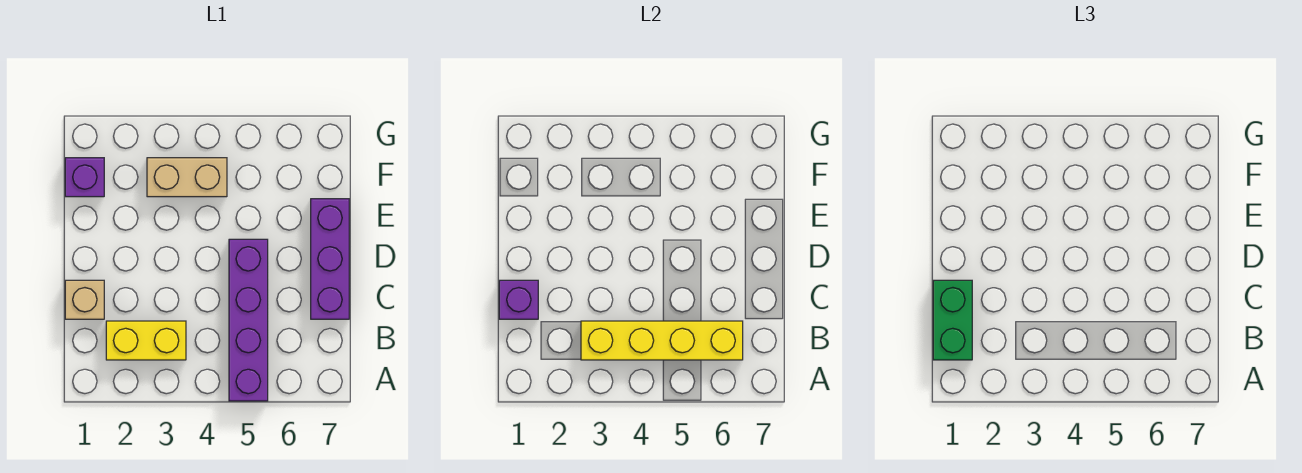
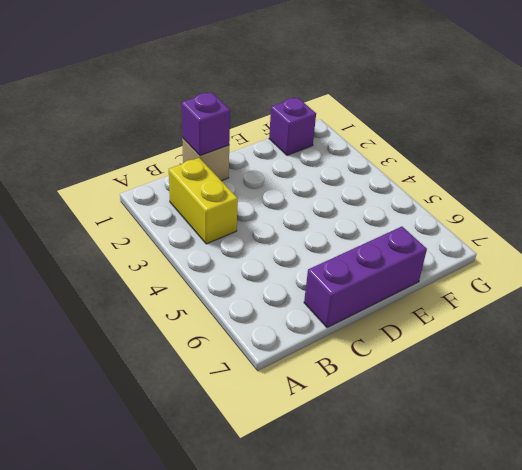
none -> purple brick A5:D5 level 1
none -> tan brick F3:F4 level 1

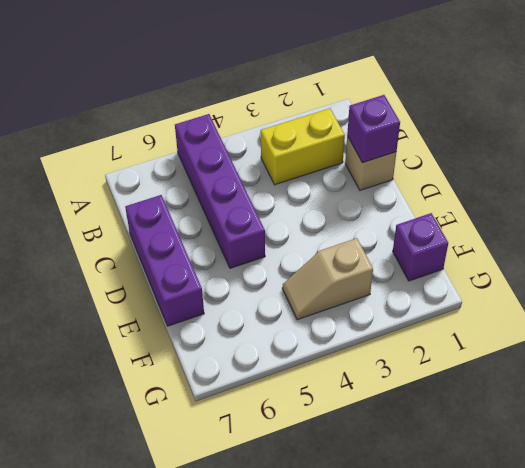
tan slope F3:F4 level 1 top 3 -> tan brick F3:F4 level 1
none -> yellow brick B3:B6 level 2
none -> green brick B1:C1 level 3

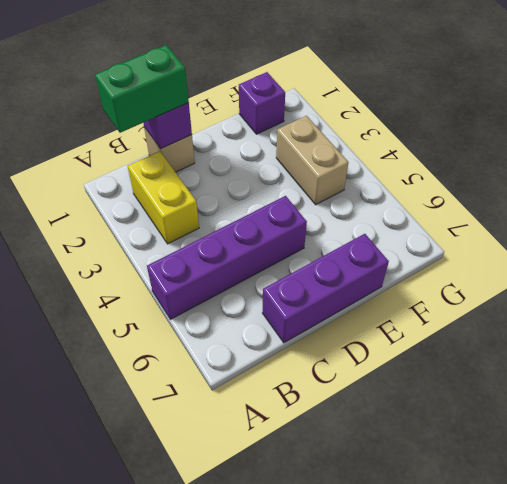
none -> yellow brick B3:B6 level 2

